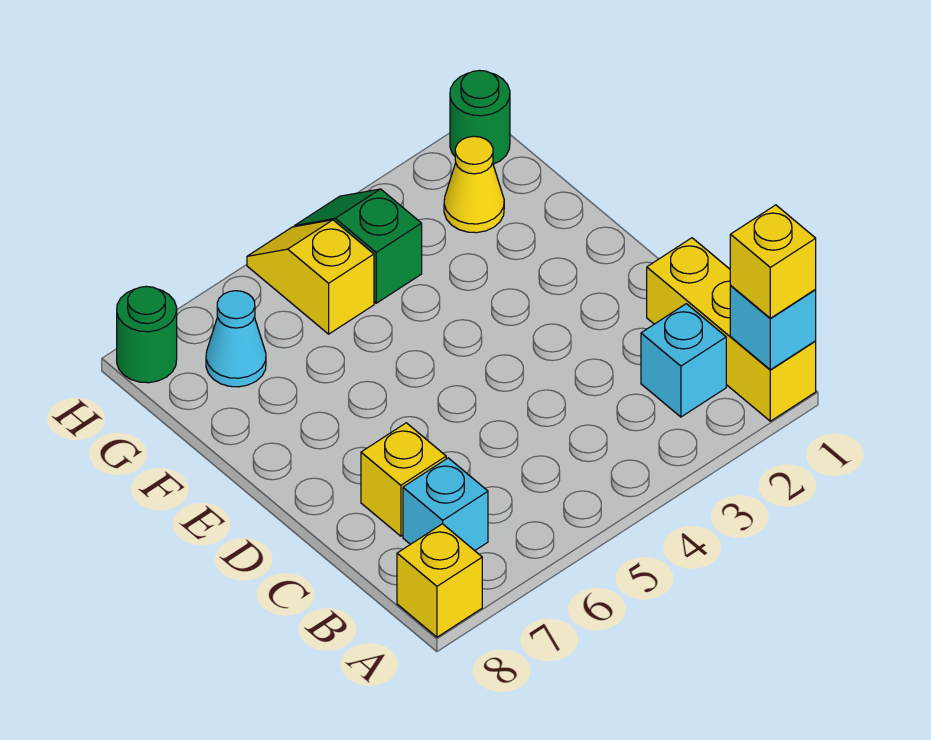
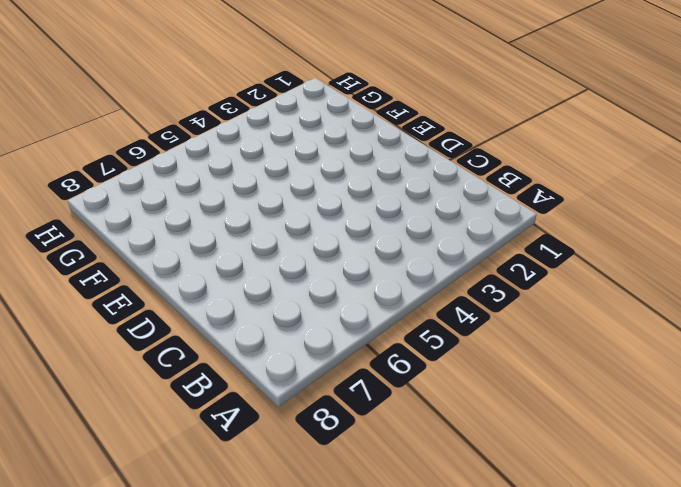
none -> yellow brick A1:C1 level 1
none -> yellow brick A8 level 1
none -> cyan brick B2 level 1

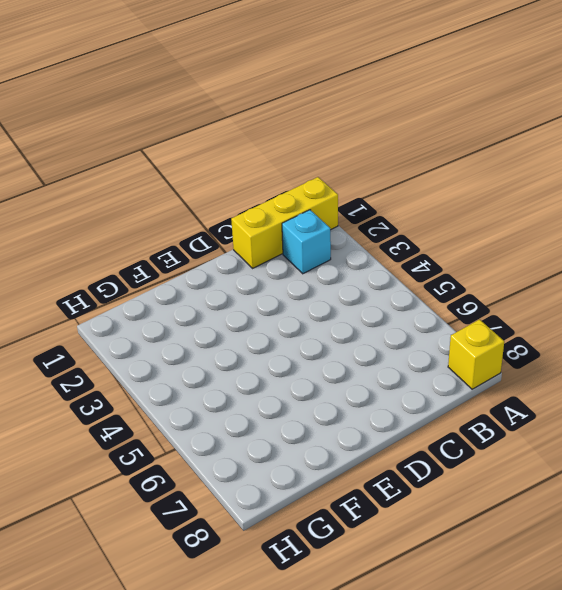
none -> cyan brick B7 level 1
none -> yellow brick C7 level 1
none -> yellow cone G2 level 1

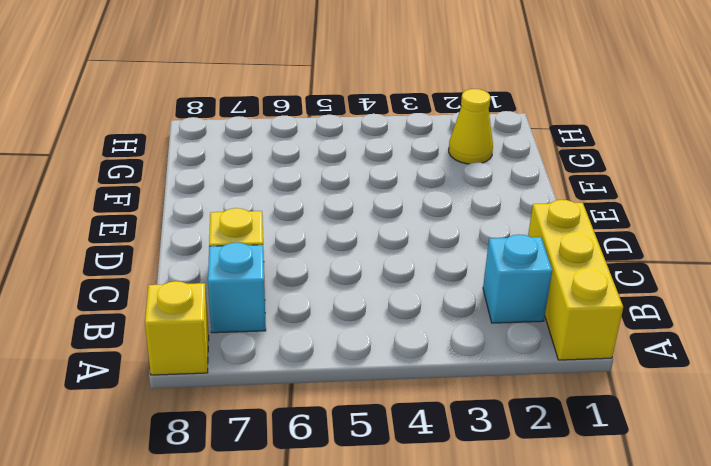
none -> green slope G4:H4 level 1 top G
none -> yellow slope G5:H5 level 1 top G
none -> cyan cone G7 level 1

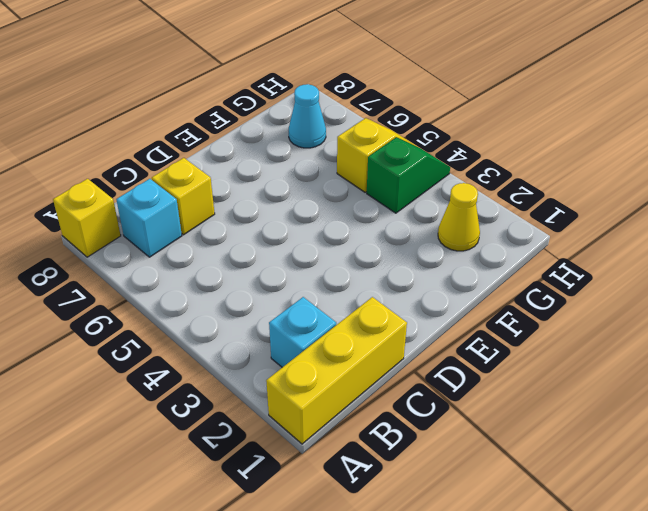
none -> green round brick H1 level 1
none -> green round brick H8 level 1
none -> cyan brick A1 level 2

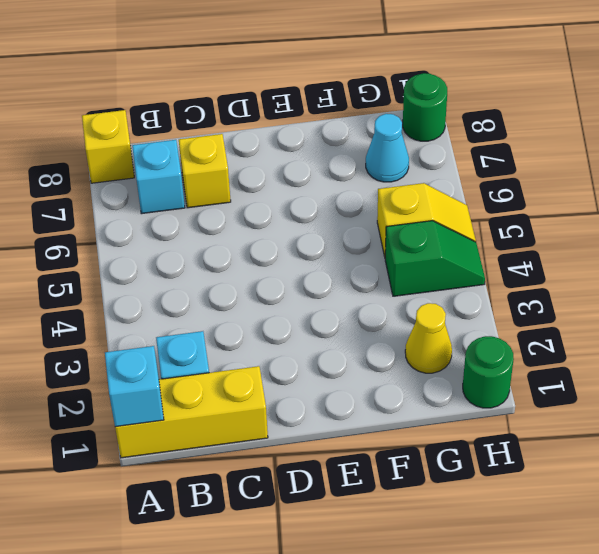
none -> yellow brick A1 level 3

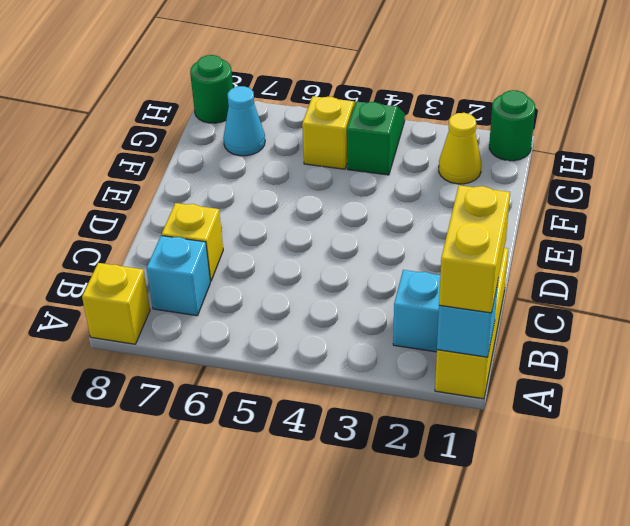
yellow brick A1:B1 level 3 -> yellow brick A1 level 3

